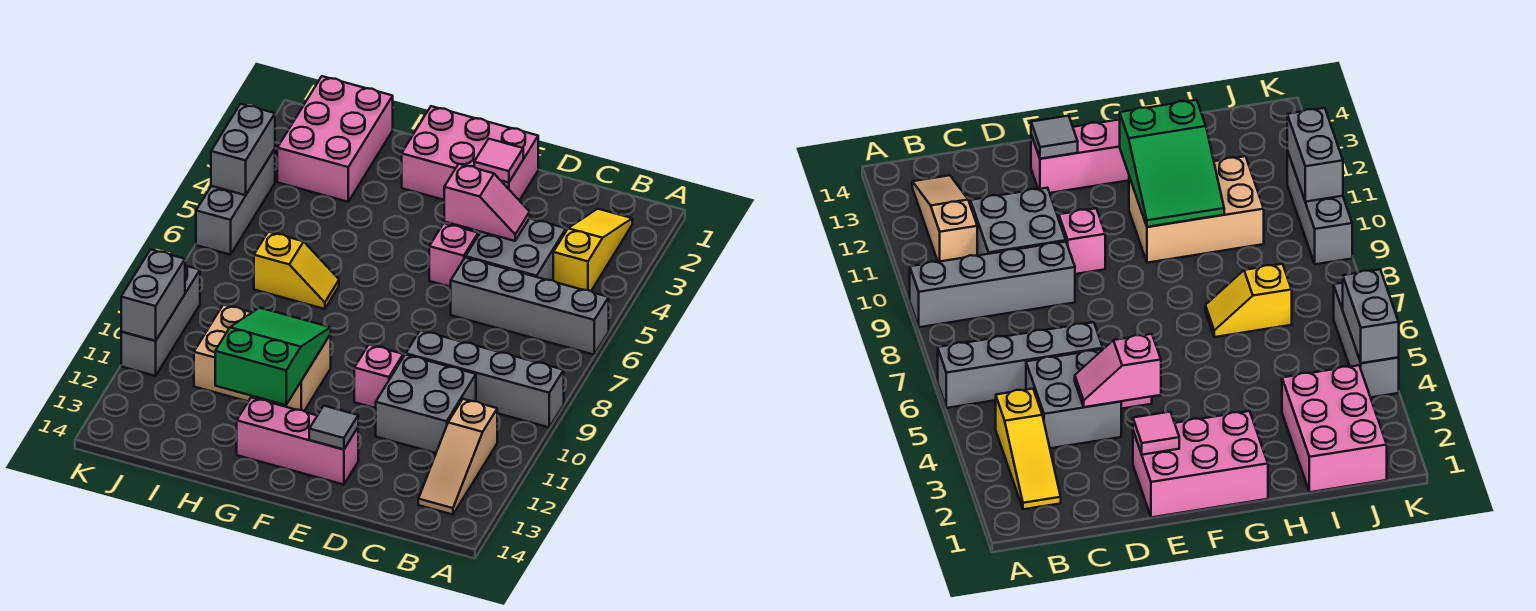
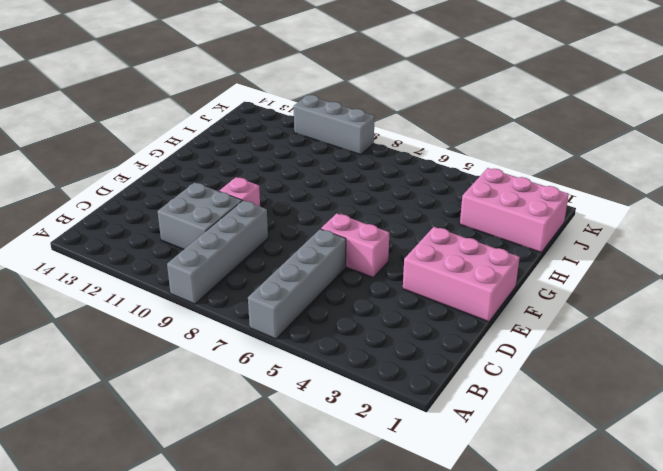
pink brick E1:F3 level 1 -> pink brick E1:G2 level 1
pink brick E5:E6 level 1 -> pink brick E5 level 1
none -> yellow slope B2:B4 level 1 top 4
none -> tan slope B11:B13 level 1 top 11
none -> grey brick C4:D5 level 1

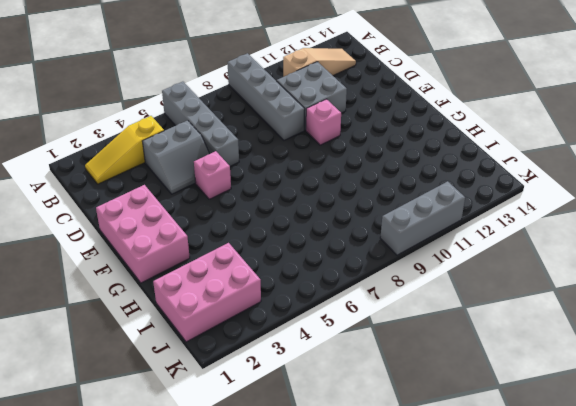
grey slope C4:D5 level 1 top C -> grey brick C4:D5 level 1
none -> pink brick E13:G13 level 1
none -> tan brick G10:I11 level 1
none -> yellow slope H7:I7 level 1 top I

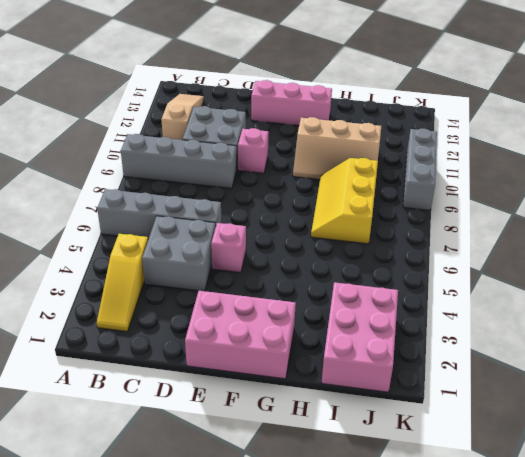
tan slope G10:I11 level 1 top 11 -> tan brick G10:I11 level 1
yellow slope H7:I9 level 1 top I -> yellow slope H7:I7 level 1 top I
none -> grey brick K4:K6 level 1
none -> pink slope D4:E4 level 2 top E
none -> pink tile E2 level 2

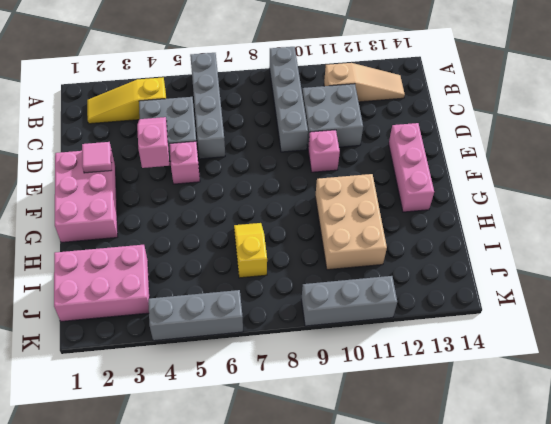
none -> grey tile E13 level 2
none -> green slope G10:H12 level 2 top 12
none -> grey brick K4:K5 level 2

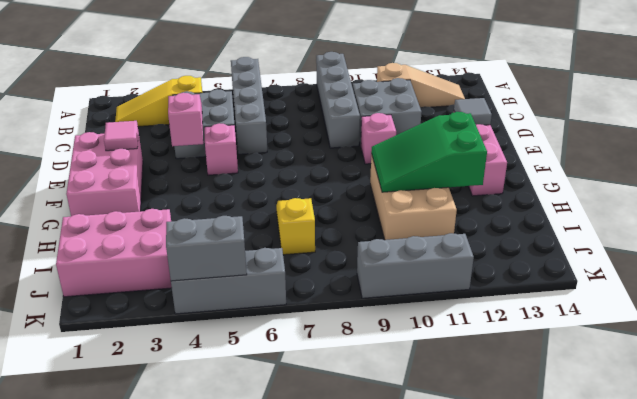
none -> grey brick K10:K11 level 2

